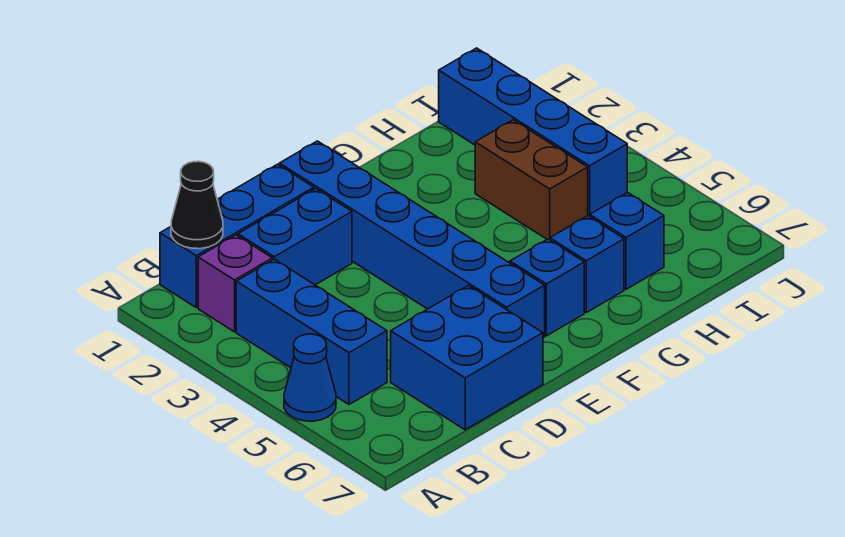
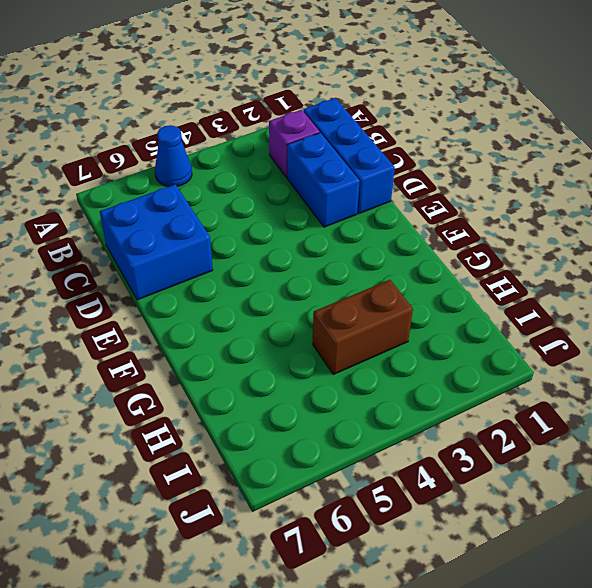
none -> blue brick B3:B5 level 1
none -> blue brick E1:E6 level 1
none -> blue brick F6 level 1

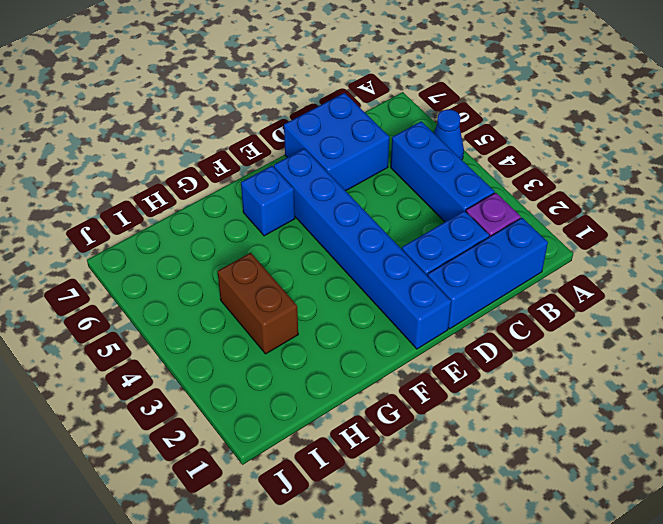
none -> blue brick G6 level 1
none -> blue brick H6 level 1
none -> blue brick I1:I4 level 1

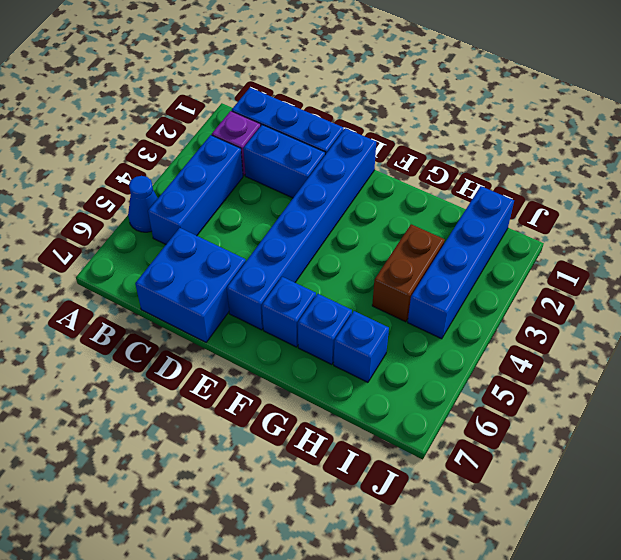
none -> black cone B1 level 2

